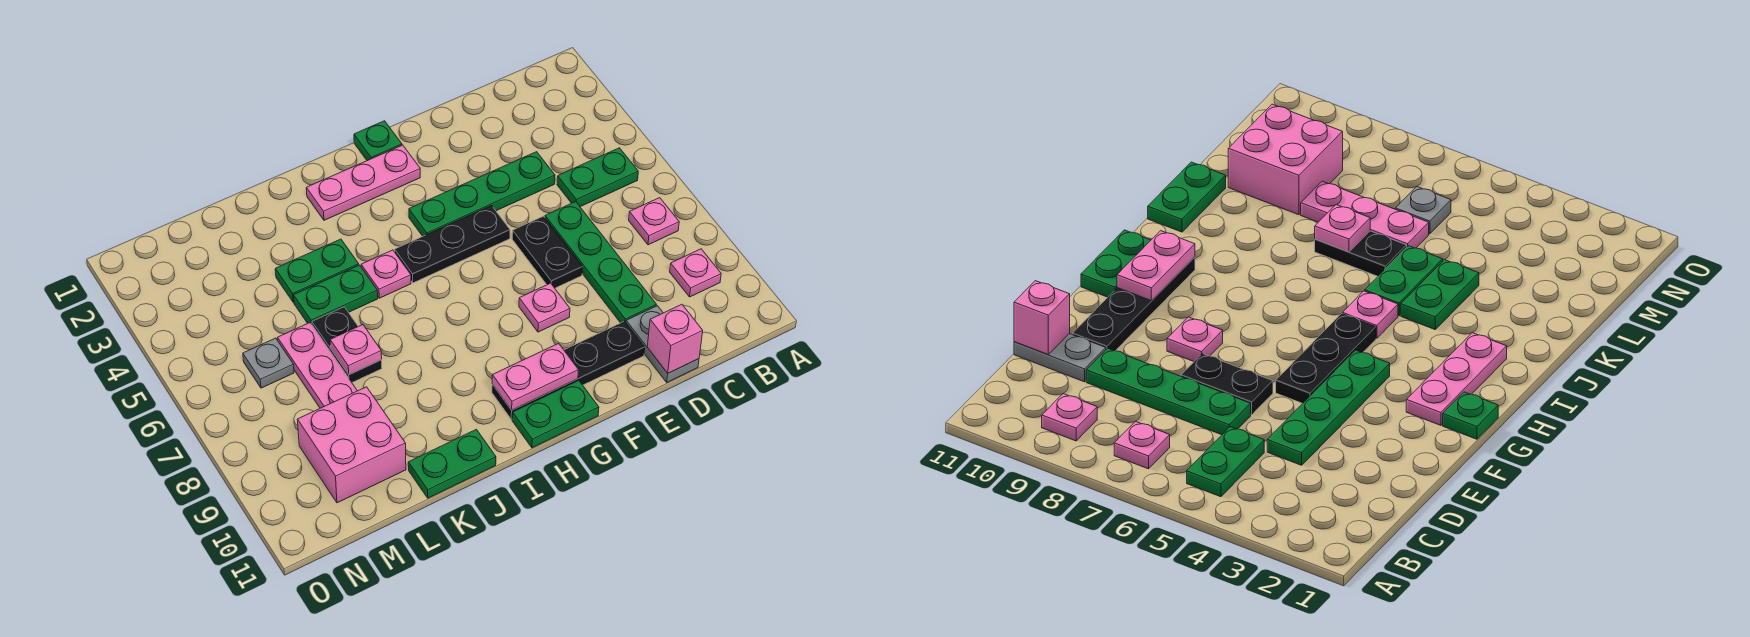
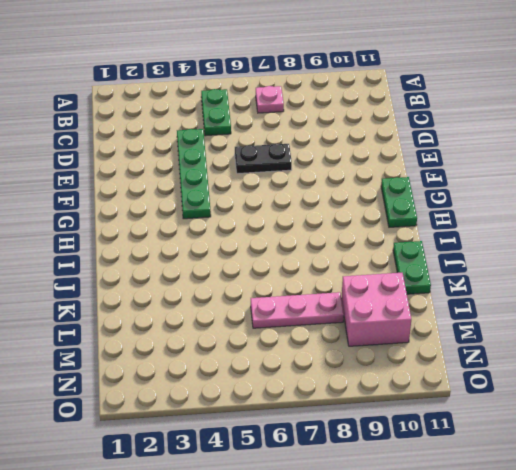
none -> pink plate B9 level 1
none -> green plate D6:D9 level 1
none -> grey plate D10:D11 level 1

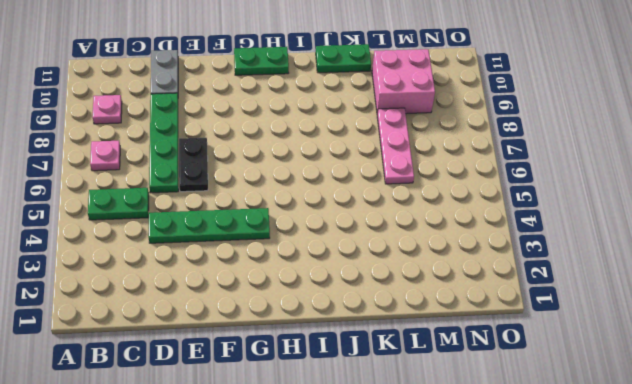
none -> black plate E10:H10 level 1
none -> black plate F5:H5 level 1
none -> pink plate F8 level 1

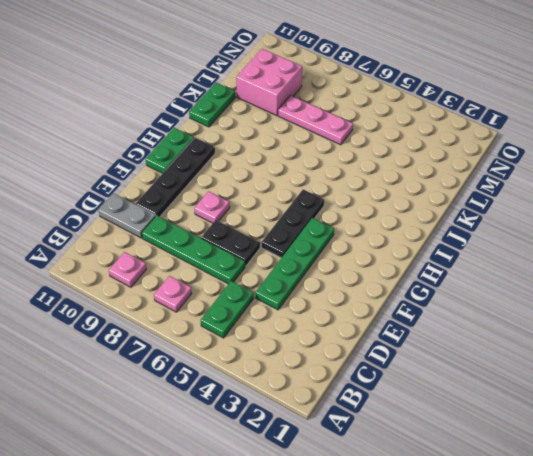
none -> green plate G1 level 1
none -> pink plate G2:I2 level 1
none -> pink plate I5 level 1

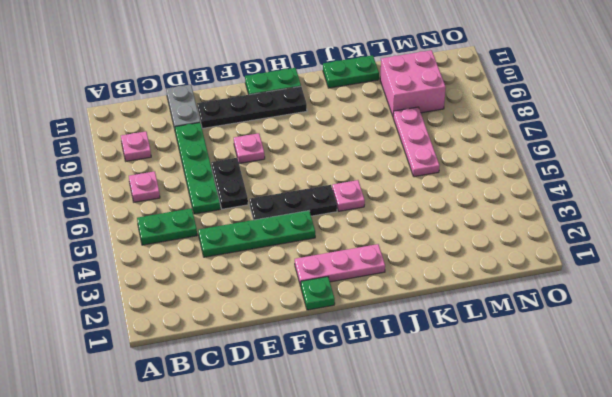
none -> green plate J4:K4 level 1
none -> green plate J5:K5 level 1
none -> black plate K6:K7 level 1

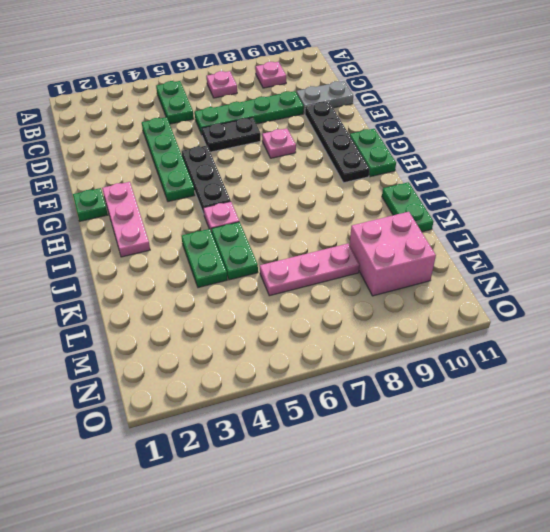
none -> black plate K6:K7 level 1
none -> grey plate M6 level 1
none -> pink brick D11 level 2

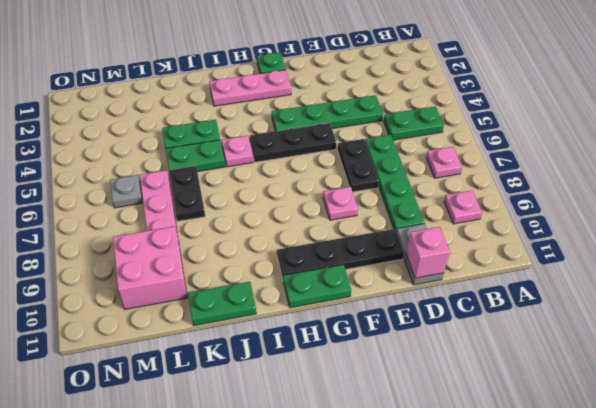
none -> pink plate G10:H10 level 2
none -> pink plate K7 level 2

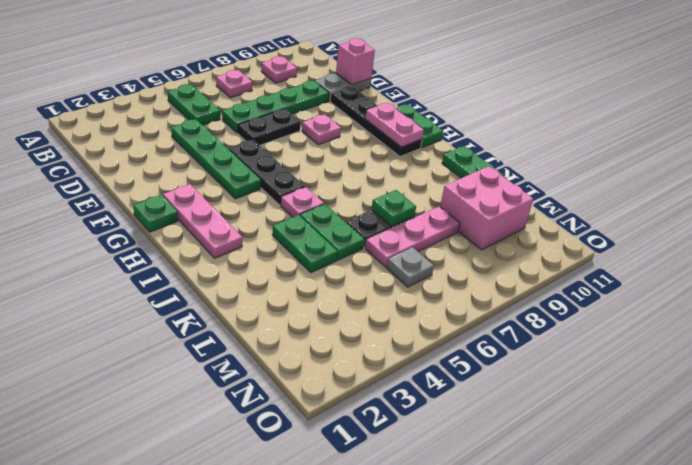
green plate K7 level 2 -> pink plate K7 level 2

